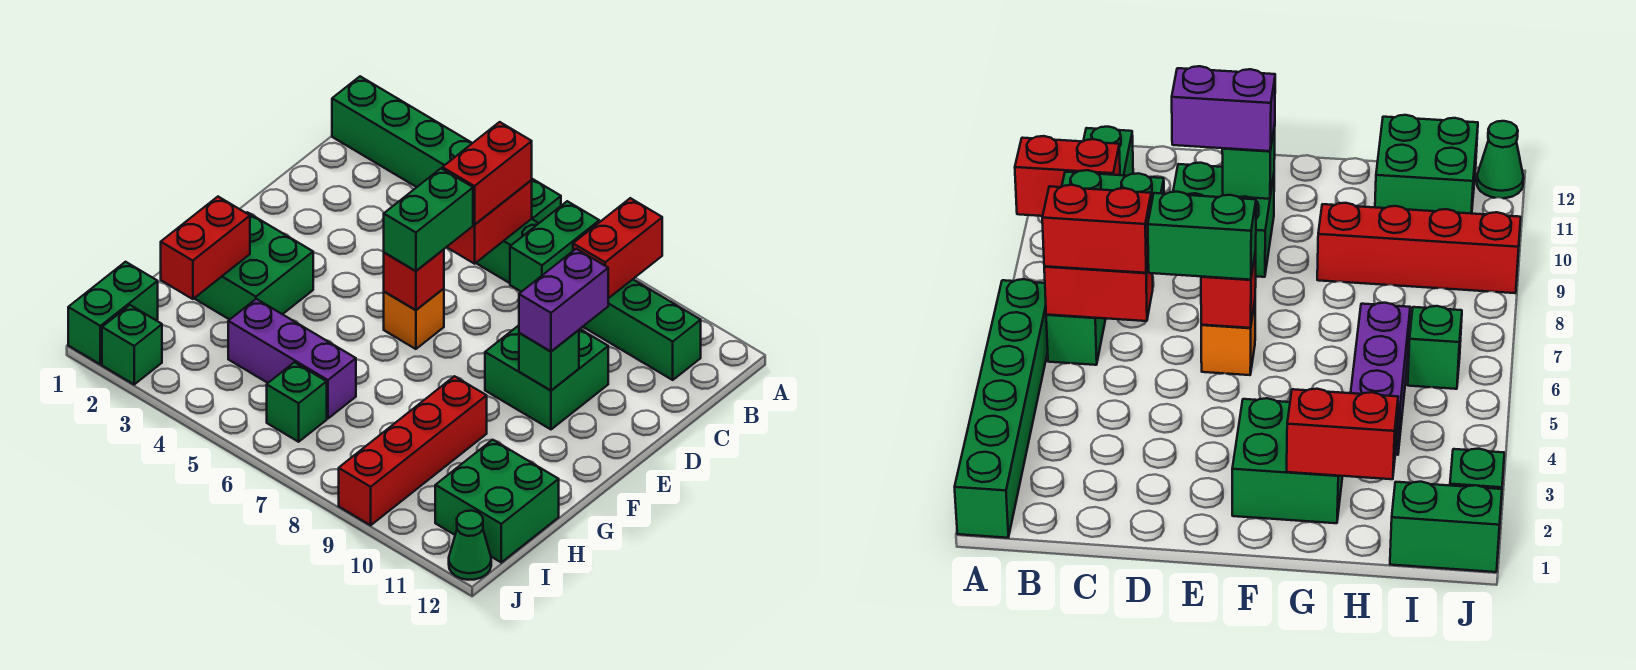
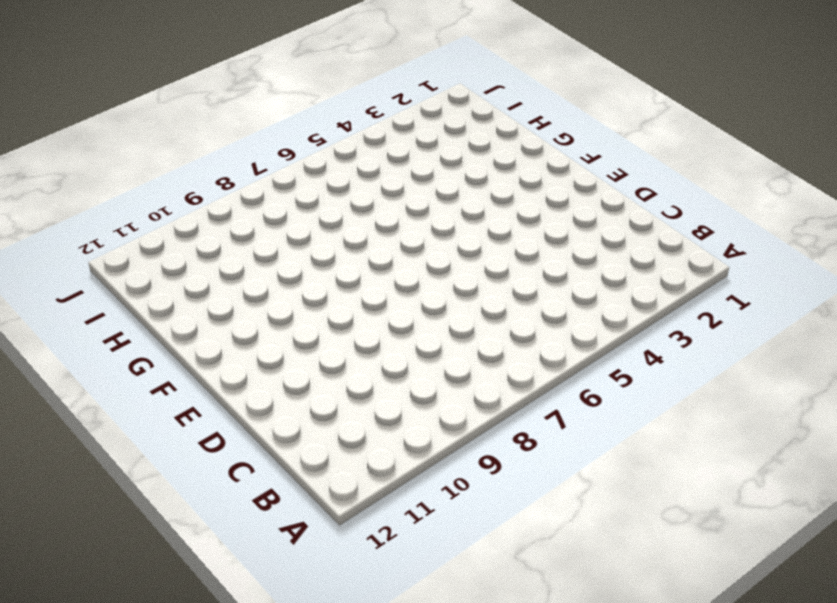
none -> green brick A1:A6 level 1
none -> green brick B6:B11 level 1
none -> green brick D9:E10 level 1

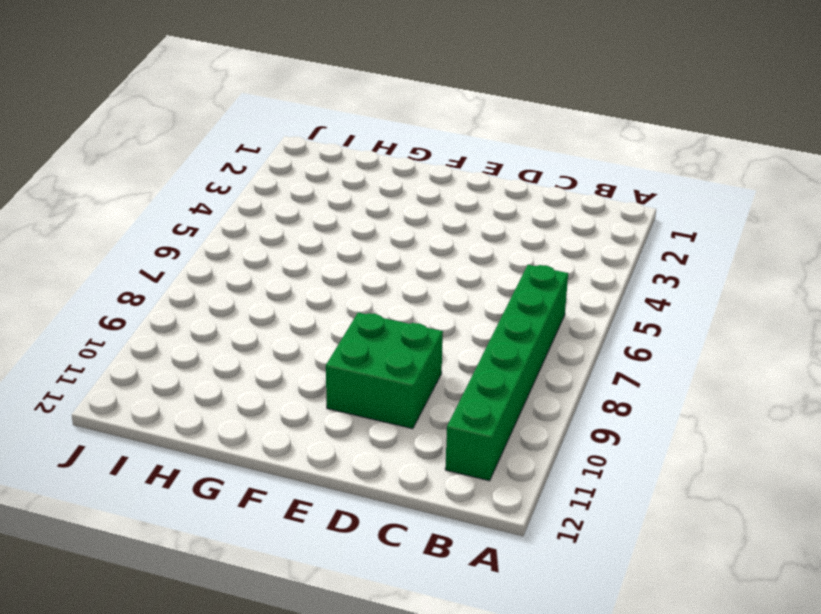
none -> green brick A1:A6 level 1
none -> orange brick E6 level 1
none -> green brick F2:G3 level 1

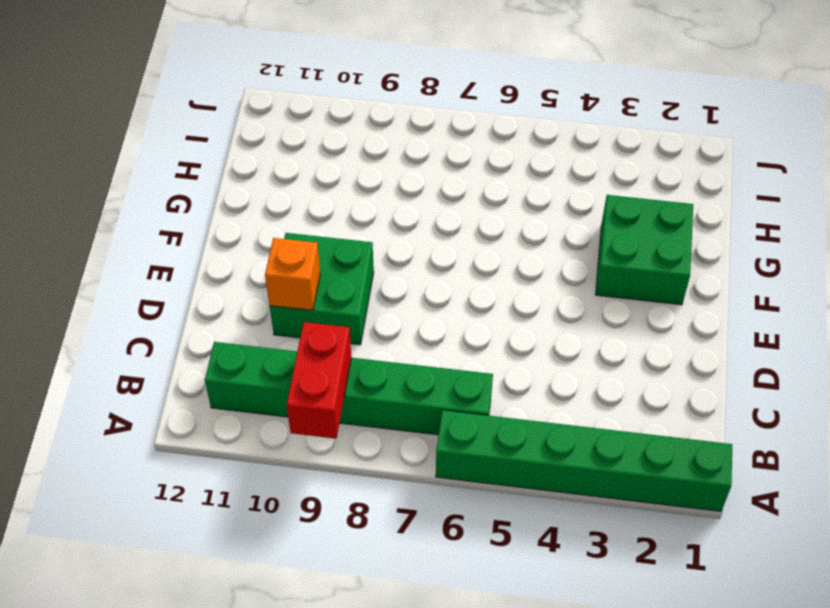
orange brick D10 level 2 -> orange brick E6 level 1
none -> red brick G9:J9 level 1
none -> purple brick H4:H6 level 1
none -> green brick H11:I12 level 1

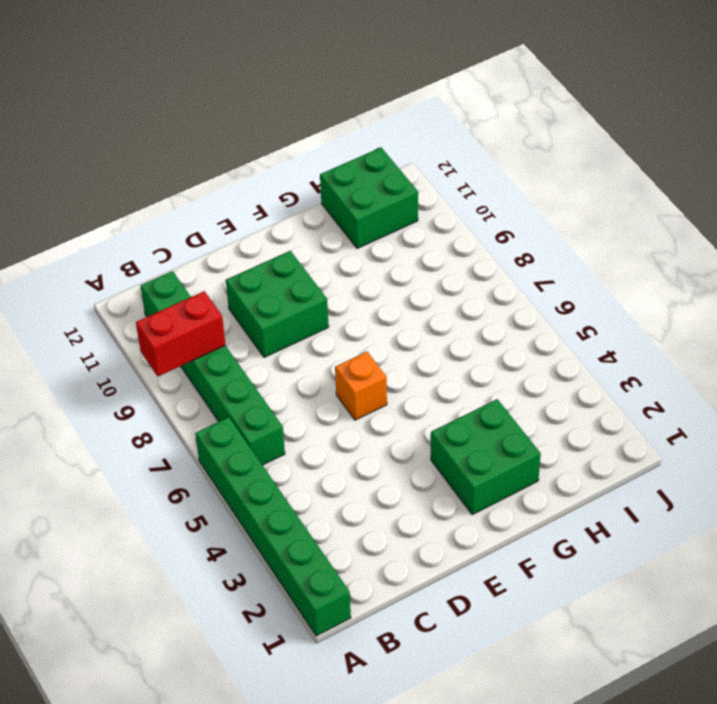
none -> red brick G9:J9 level 1
none -> purple brick H4:H6 level 1
none -> green brick I1:J1 level 1

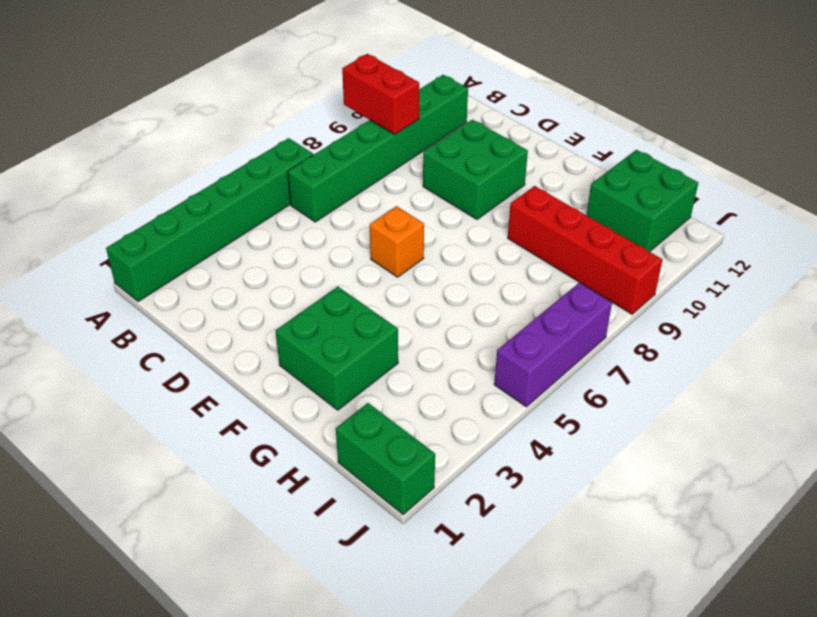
purple brick J5:J7 level 1 -> purple brick H4:H6 level 1
none -> green brick I6 level 1
none -> green brick J2 level 1
none -> green cone J12 level 1

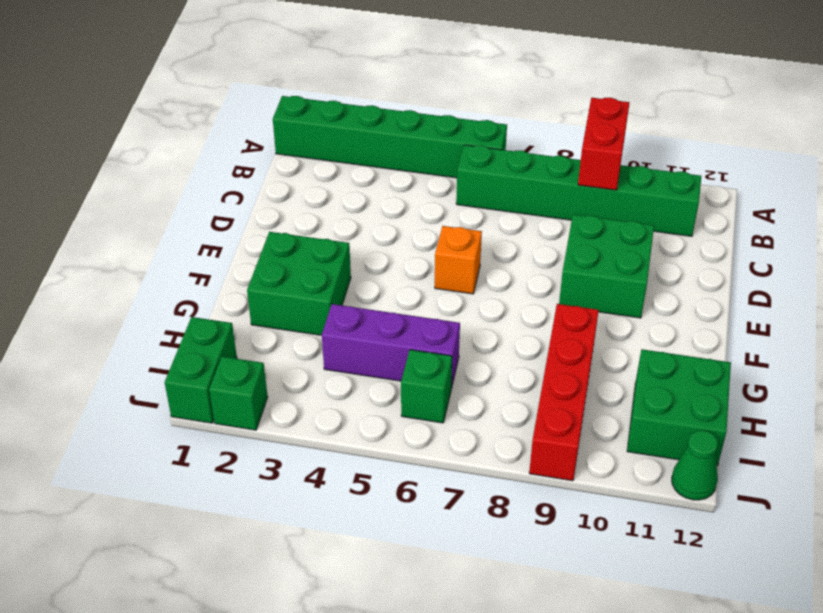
none -> red brick B6:C6 level 2
none -> green brick B8:C8 level 2
none -> red brick E6 level 2

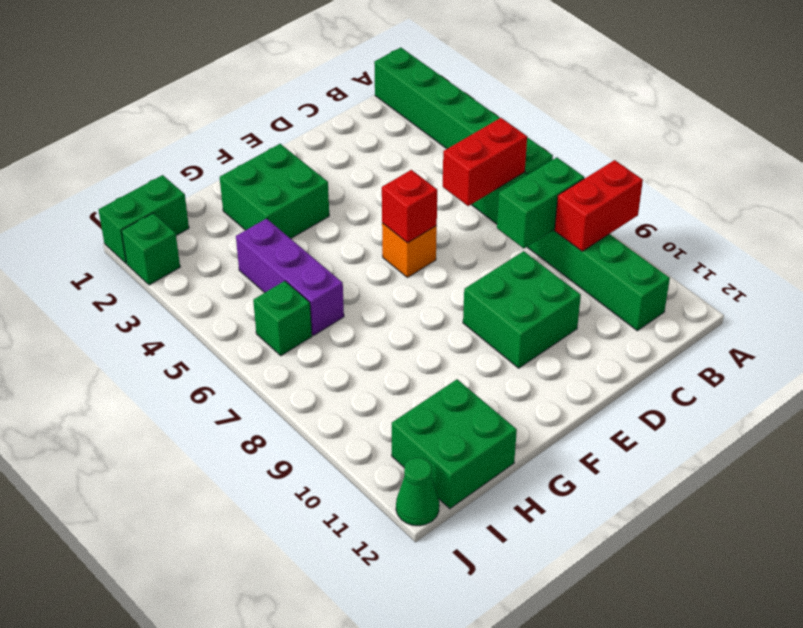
none -> red brick G9:J9 level 1
none -> green brick E10 level 2
none -> red brick G2:H2 level 2

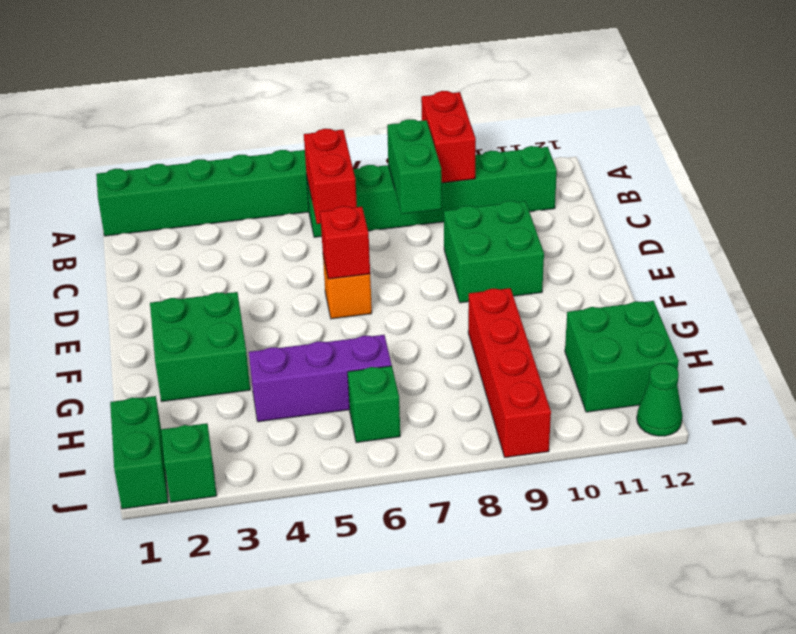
none -> green brick E10 level 2
none -> red brick G2:H2 level 2
none -> red brick B6:C6 level 3

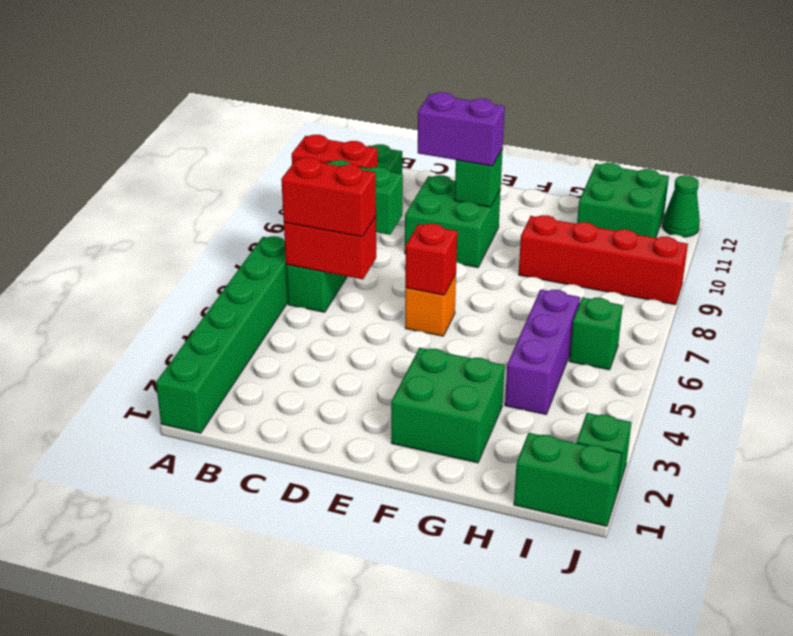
none -> red brick G2:H2 level 2
none -> green brick D6:E6 level 3

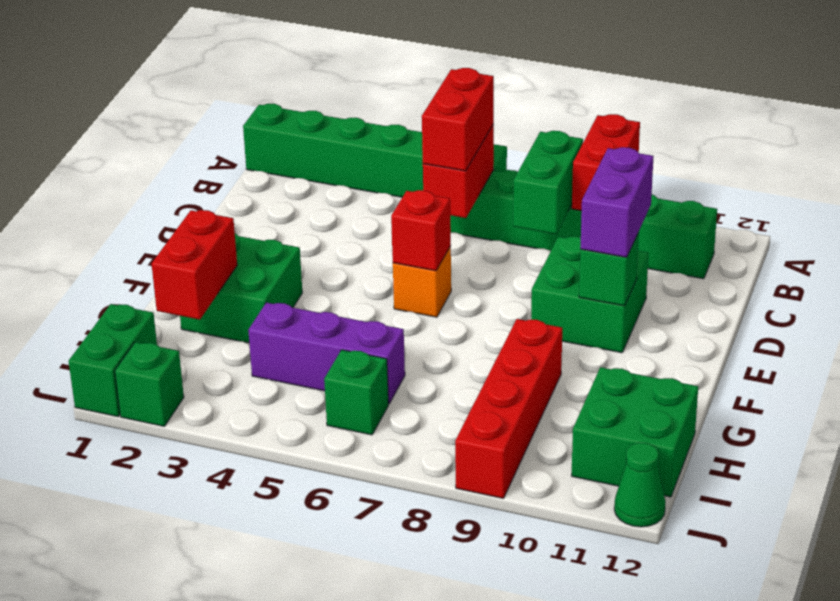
none -> green brick D6:E6 level 3

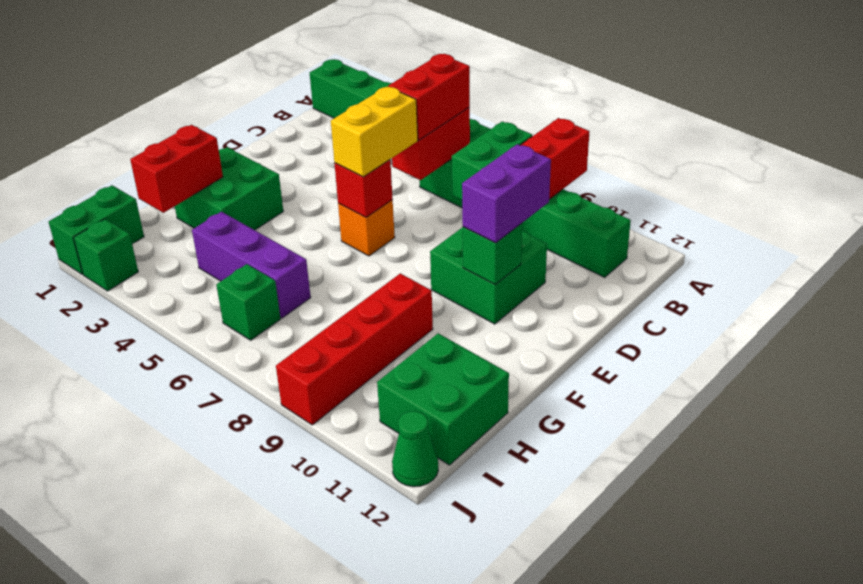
yellow brick D6:E6 level 3 -> green brick D6:E6 level 3

